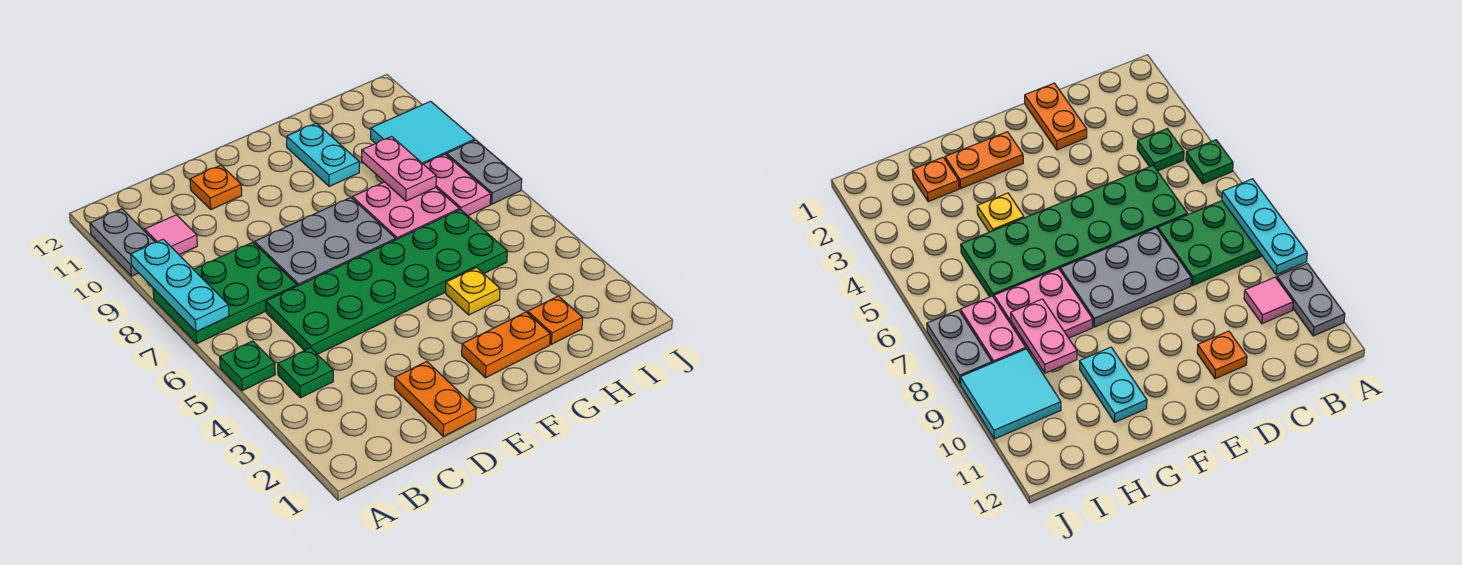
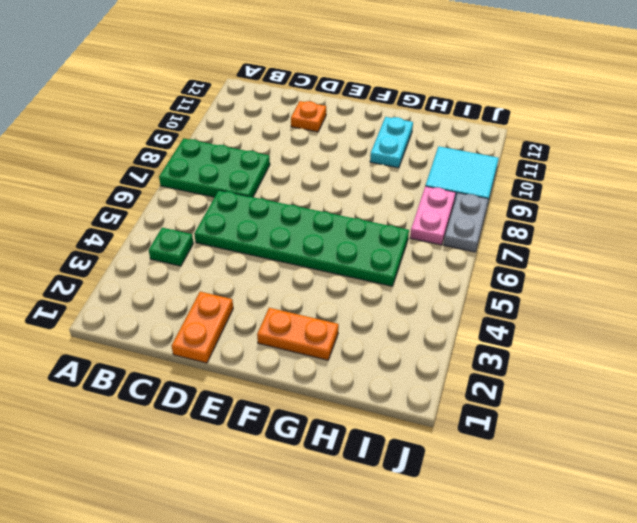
none -> green plate A5 level 1
none -> grey plate A10:A11 level 1
none -> pink tile B10 level 1

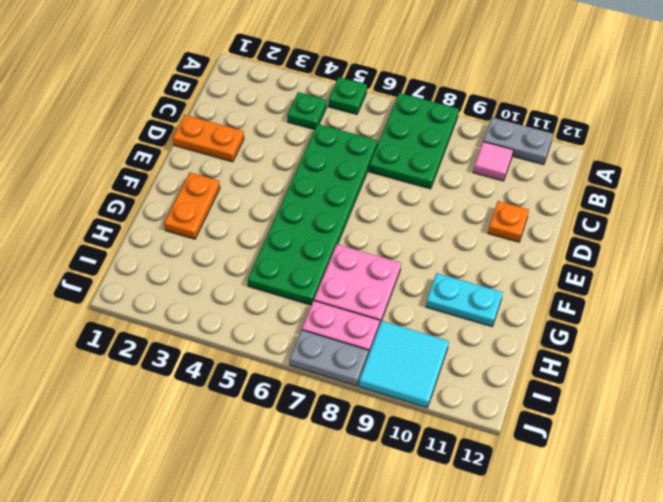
none -> grey plate D7:F8 level 1
none -> yellow plate G4 level 1
none -> orange plate H2 level 1

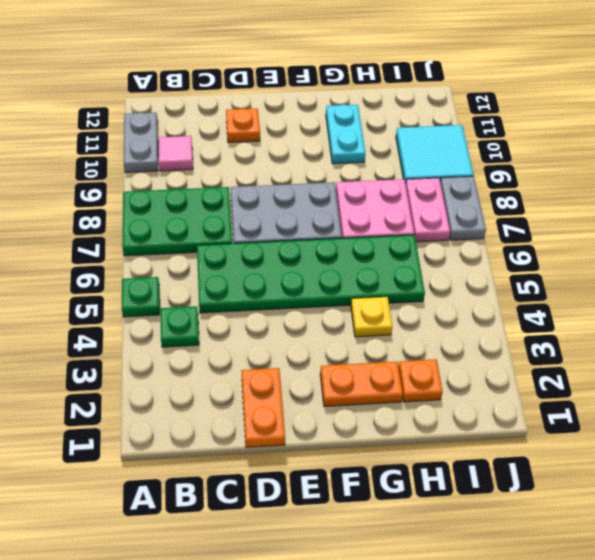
none -> cyan plate A7:A9 level 2
none -> pink plate H8:H9 level 2

